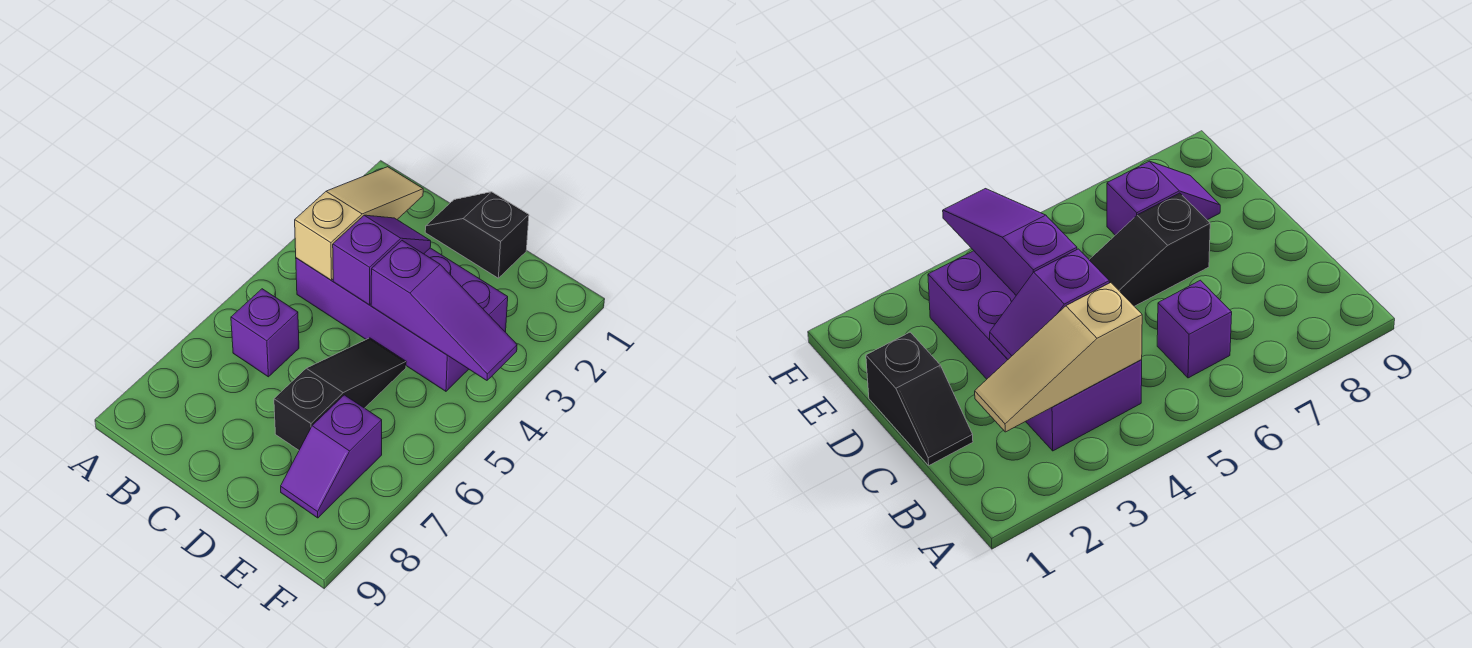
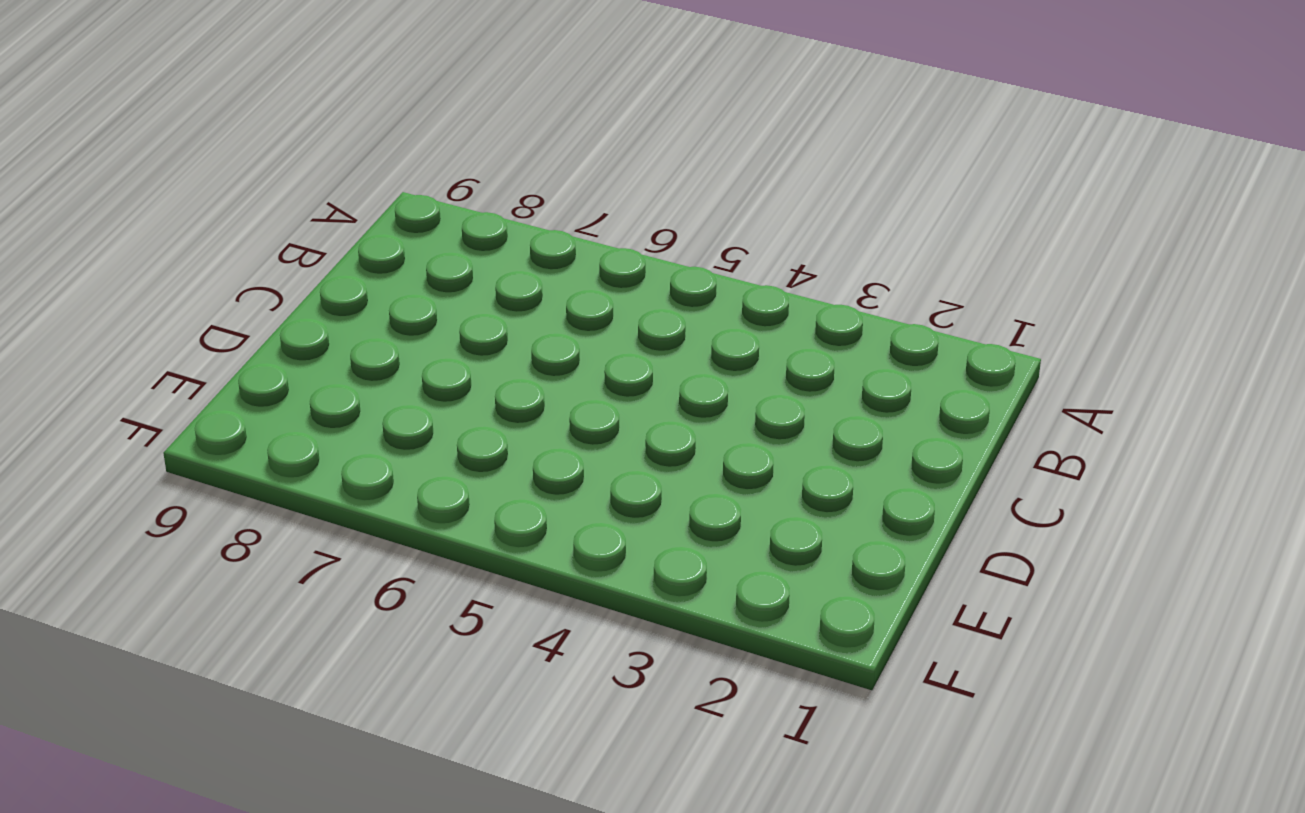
none -> purple brick B3:E4 level 1
none -> purple brick B6 level 1

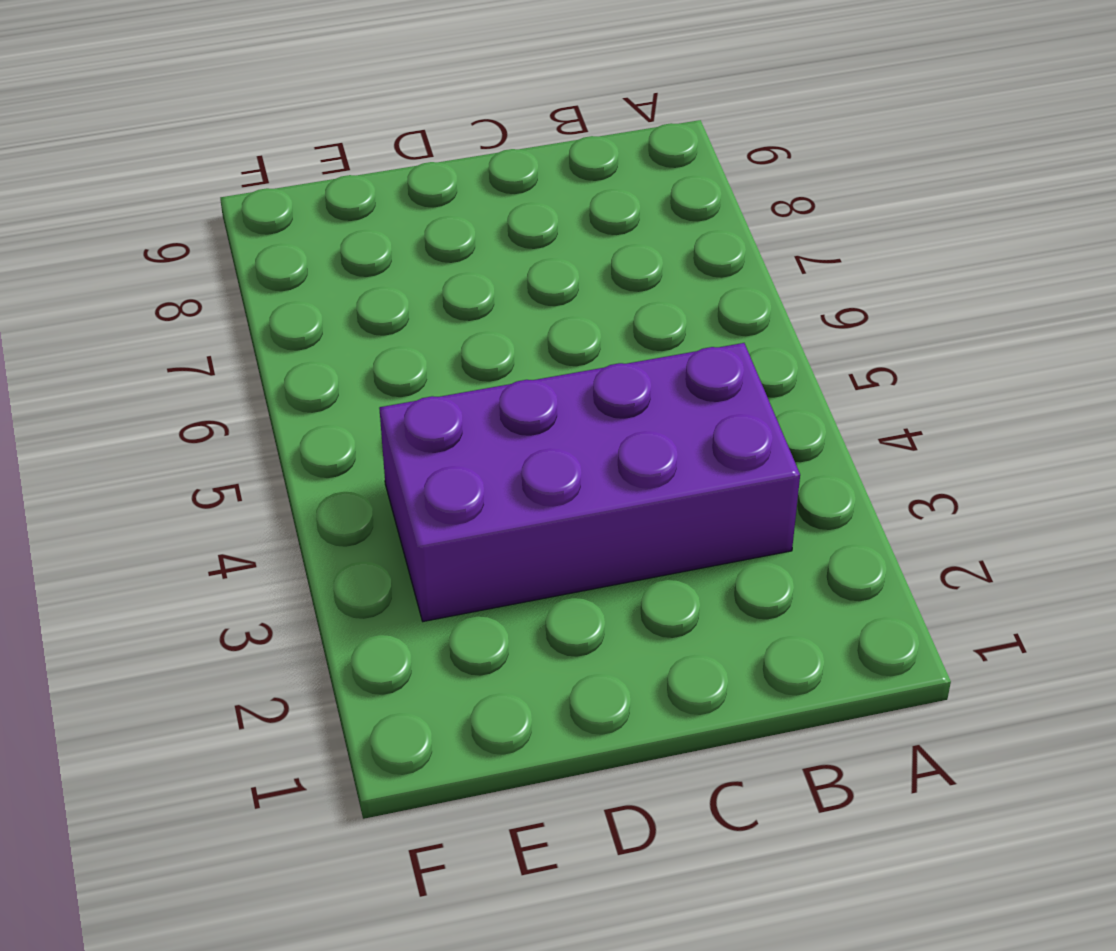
none -> purple brick B6 level 1
none -> black slope C1:D1 level 1 top D

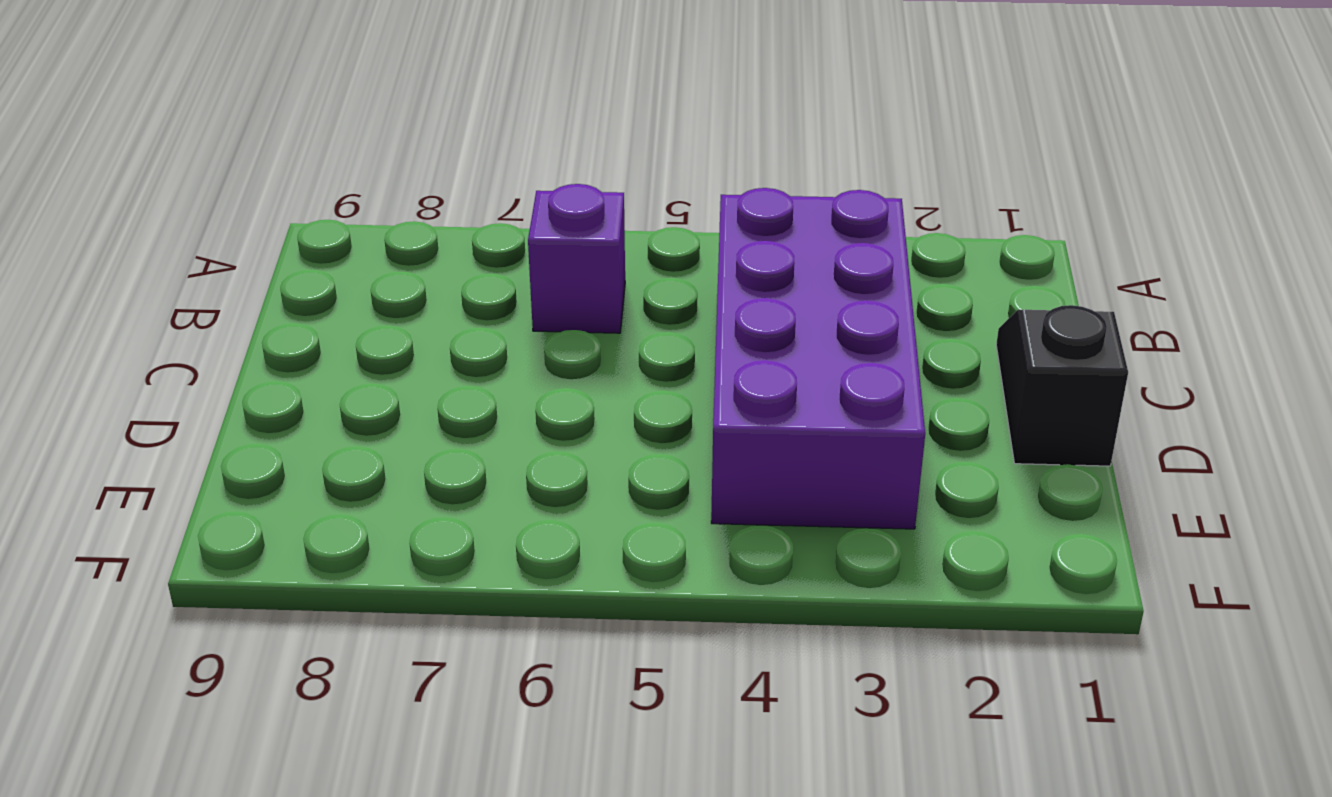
none -> black slope D5:D7 level 1 top 7
none -> purple slope E7:E8 level 1 top 7

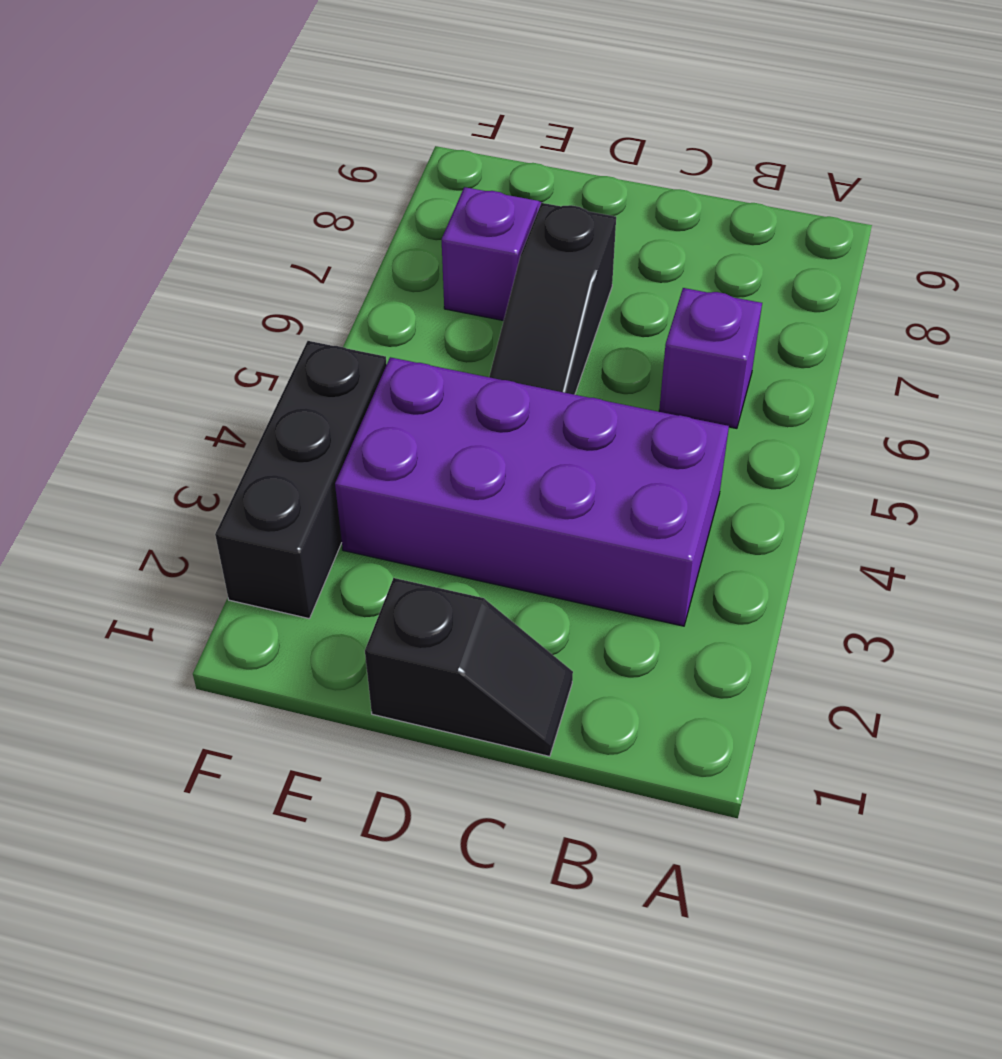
black brick F2:F4 level 1 -> none
none -> tan slope B2:B4 level 2 top 4
none -> purple slope C3:C4 level 2 top 4

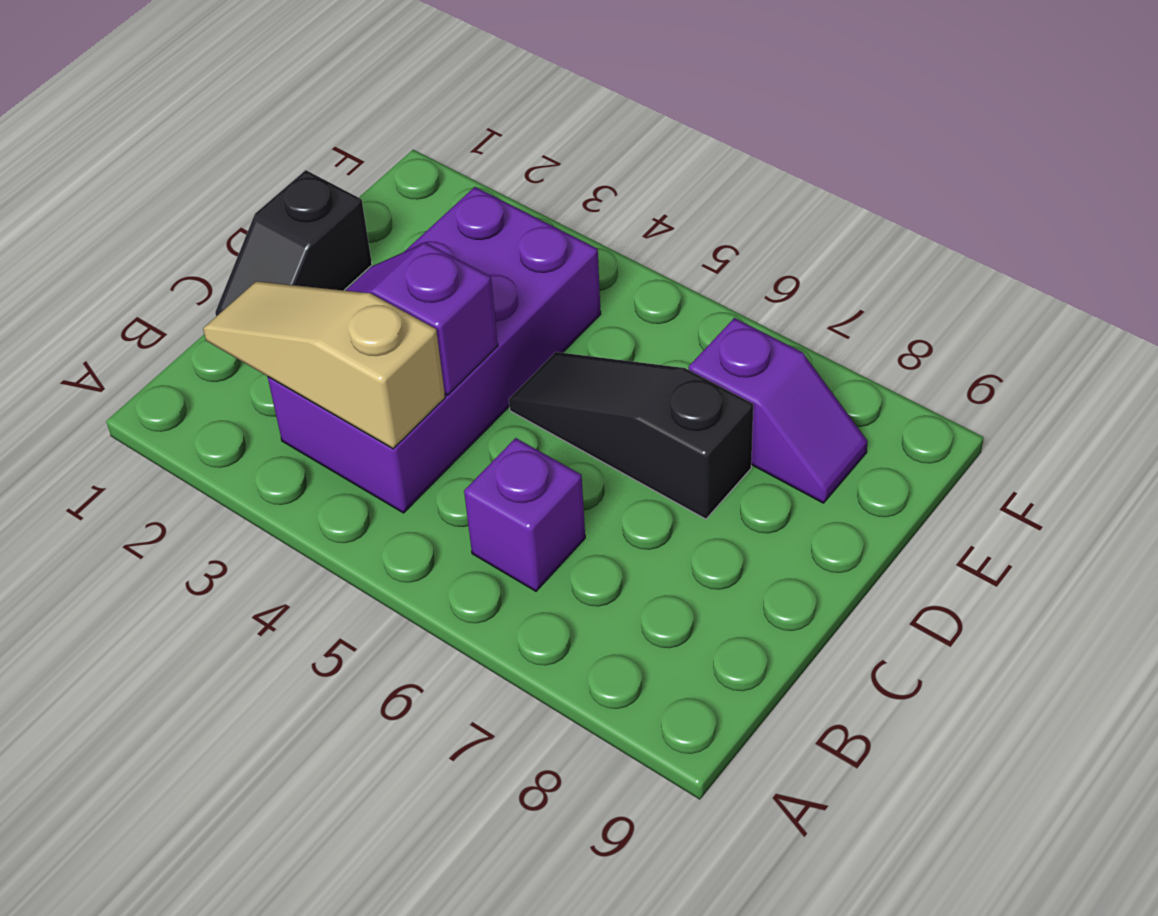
none -> purple slope D4:F4 level 2 top D

